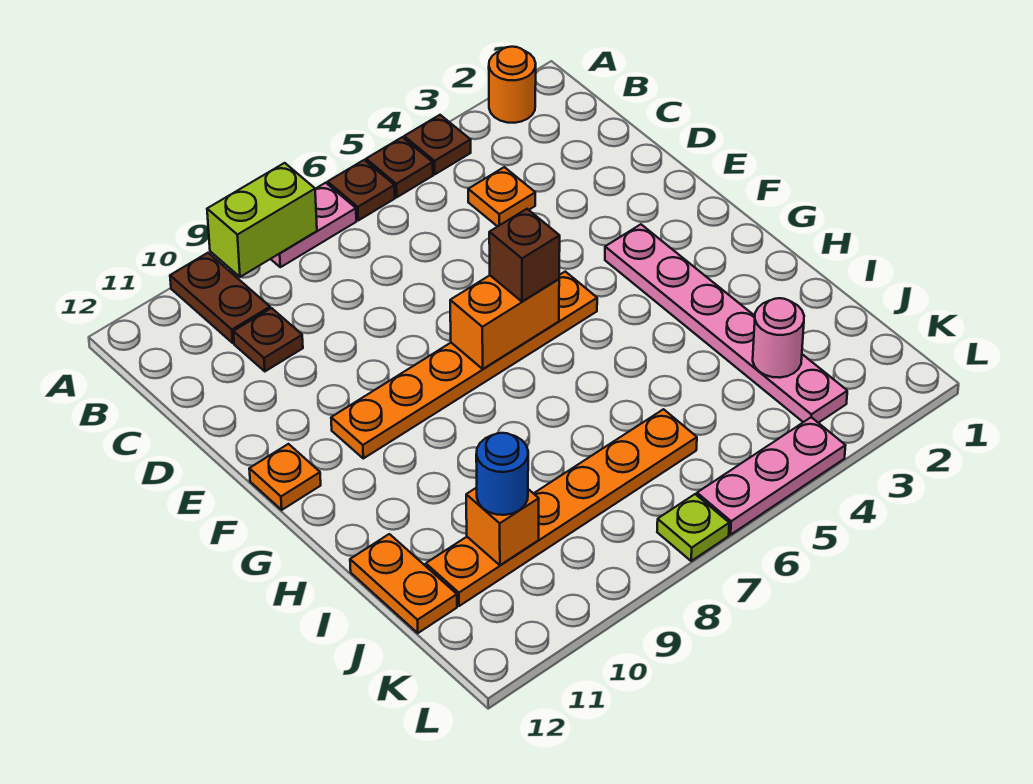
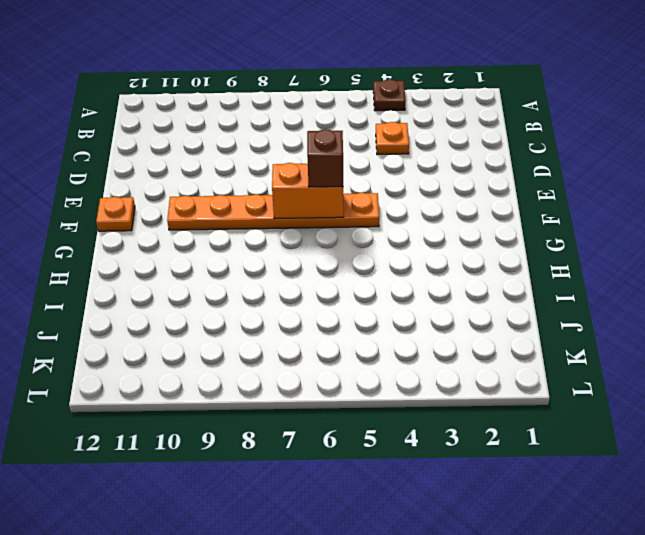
none -> orange round brick A2 level 1
none -> brown plate A5 level 1
none -> brown plate A6 level 1

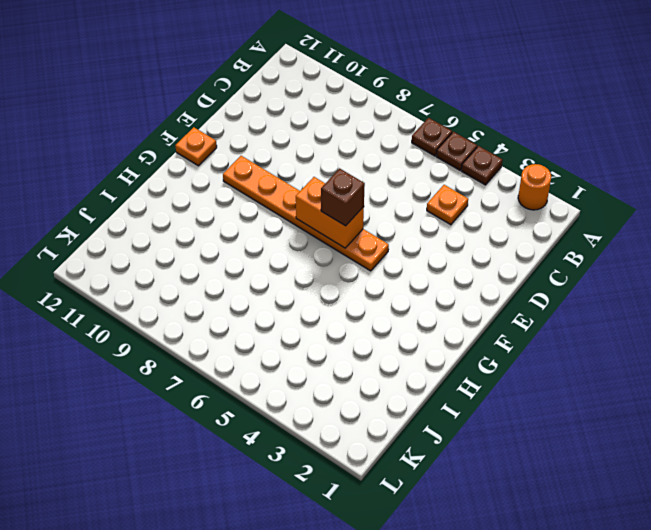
none -> pink plate A7:A8 level 1
none -> brown plate A10:B10 level 1
none -> brown plate C10 level 1

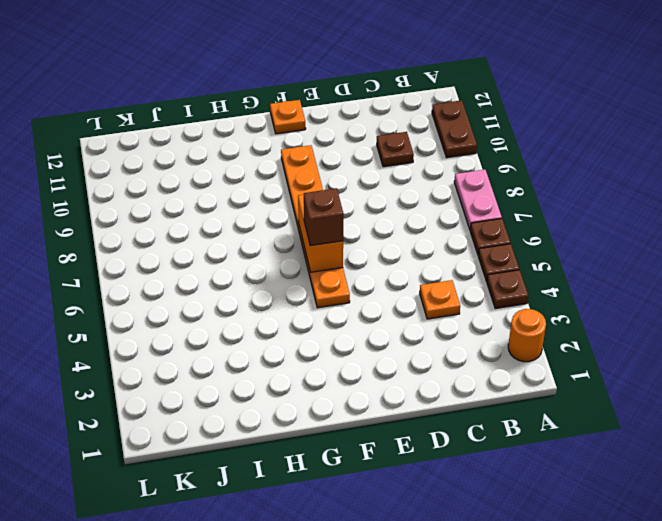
brown plate A10:A11 level 1 -> brown plate A10:B10 level 1
none -> pink plate F3:K3 level 1
none -> orange plate I12:J12 level 1
none -> orange plate J6:J11 level 1

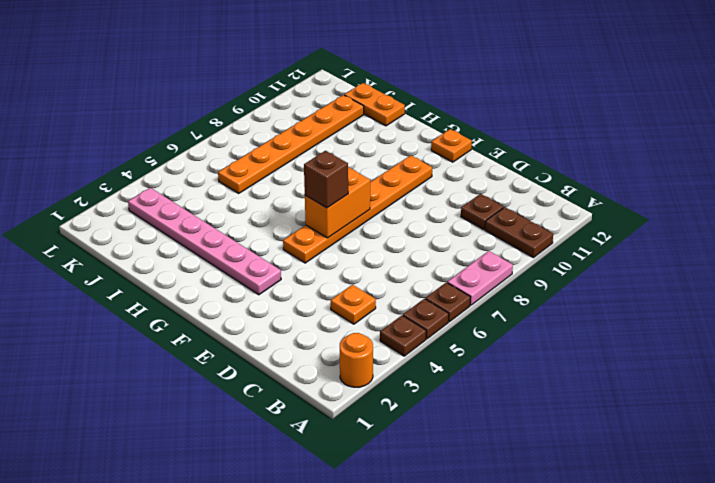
none -> pink plate L4:L6 level 1
none -> lime plate L7 level 1
none -> lime brick A8:A9 level 2

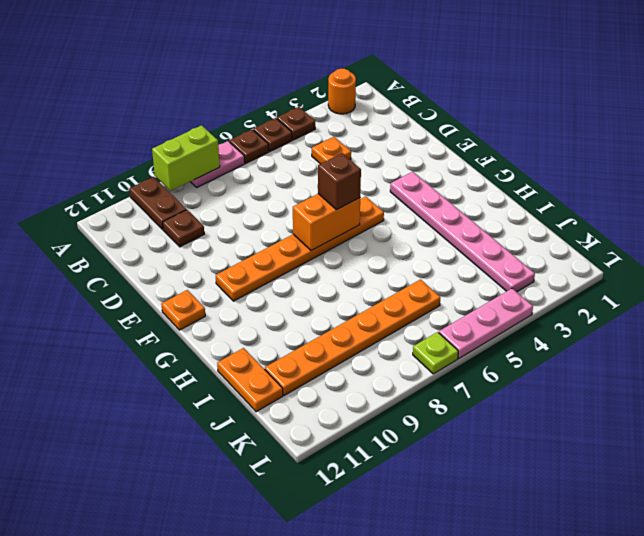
none -> pink round brick J3 level 2
none -> orange brick J10 level 2
none -> blue round brick J10 level 3

